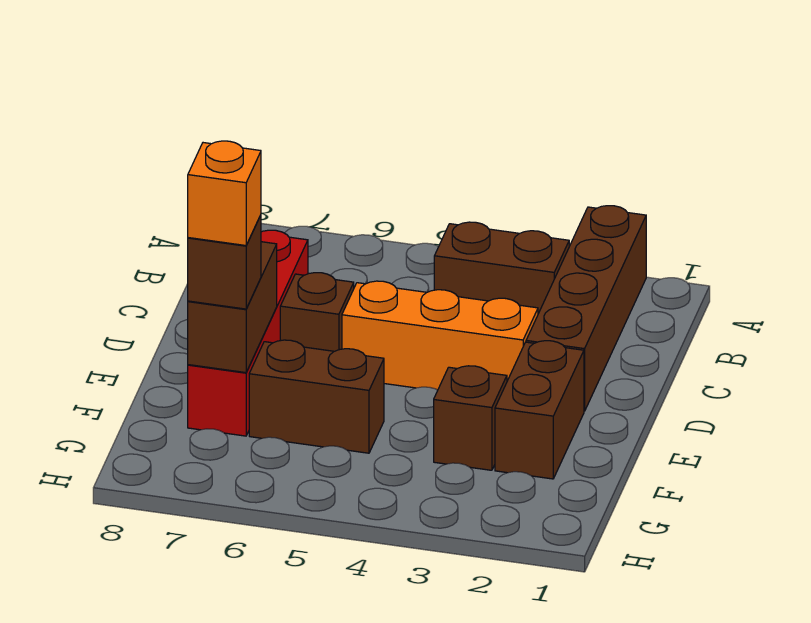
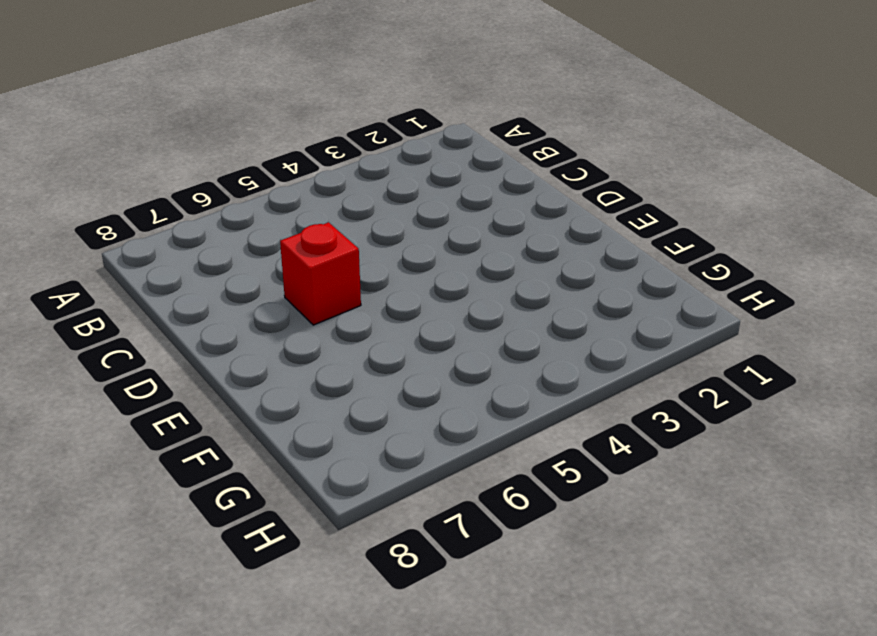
red brick D6 level 1 -> brown brick D6 level 1
none -> brown brick A2:D2 level 1
none -> brown brick B3:B4 level 1

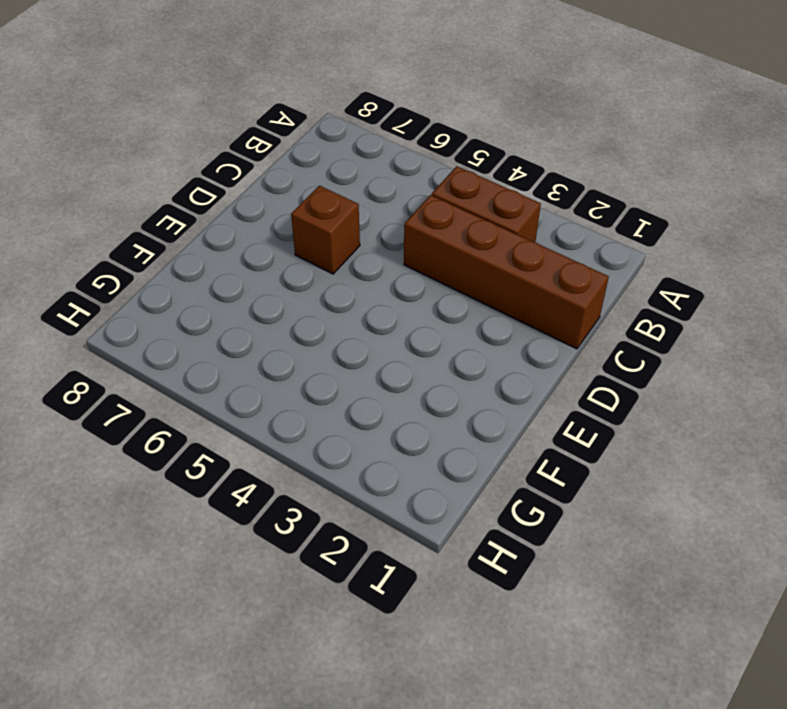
brown brick C1:C4 level 1 -> brown brick A2:D2 level 1
none -> red brick C7:F7 level 1
none -> orange brick D3:D5 level 1

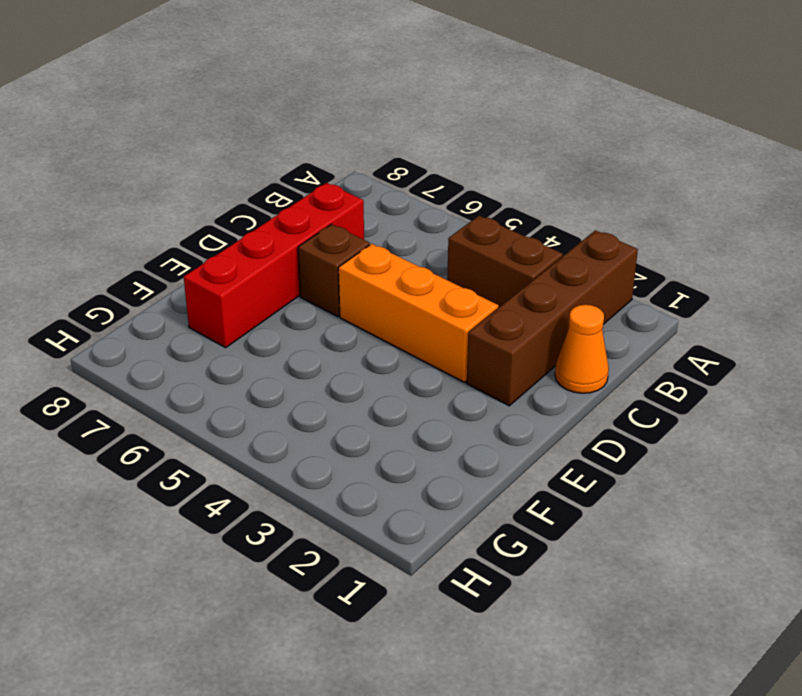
orange cone C1 level 1 -> none
none -> brown brick E2:F2 level 1
none -> brown brick F3 level 1

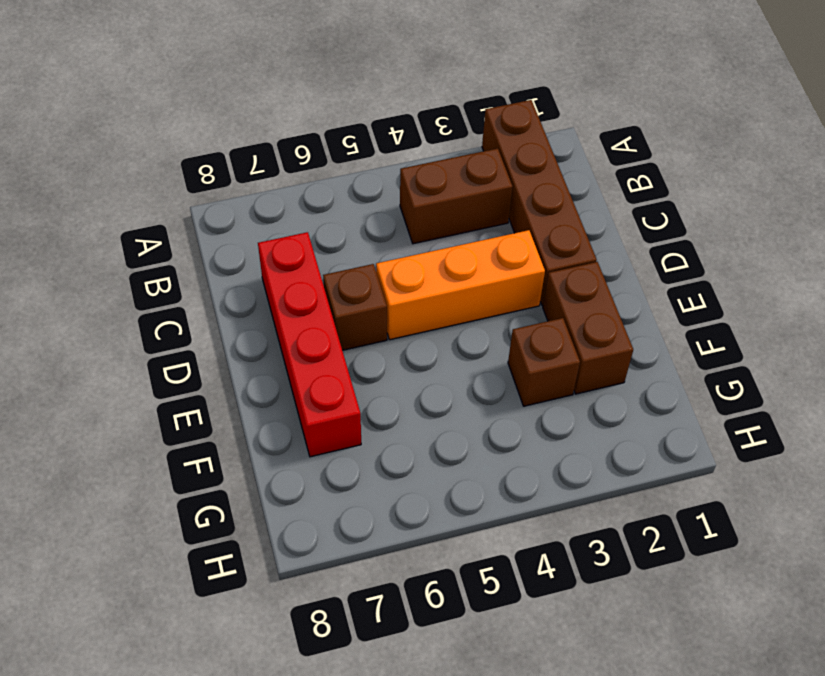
none -> brown brick F5:F6 level 1
none -> brown brick E7:F7 level 2

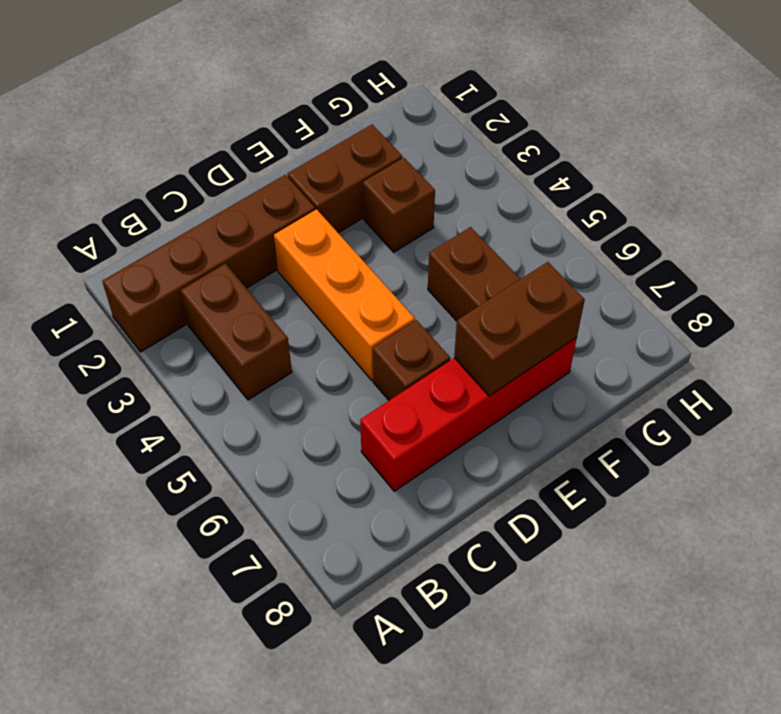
none -> brown brick F7 level 3
none -> orange brick F7 level 4

